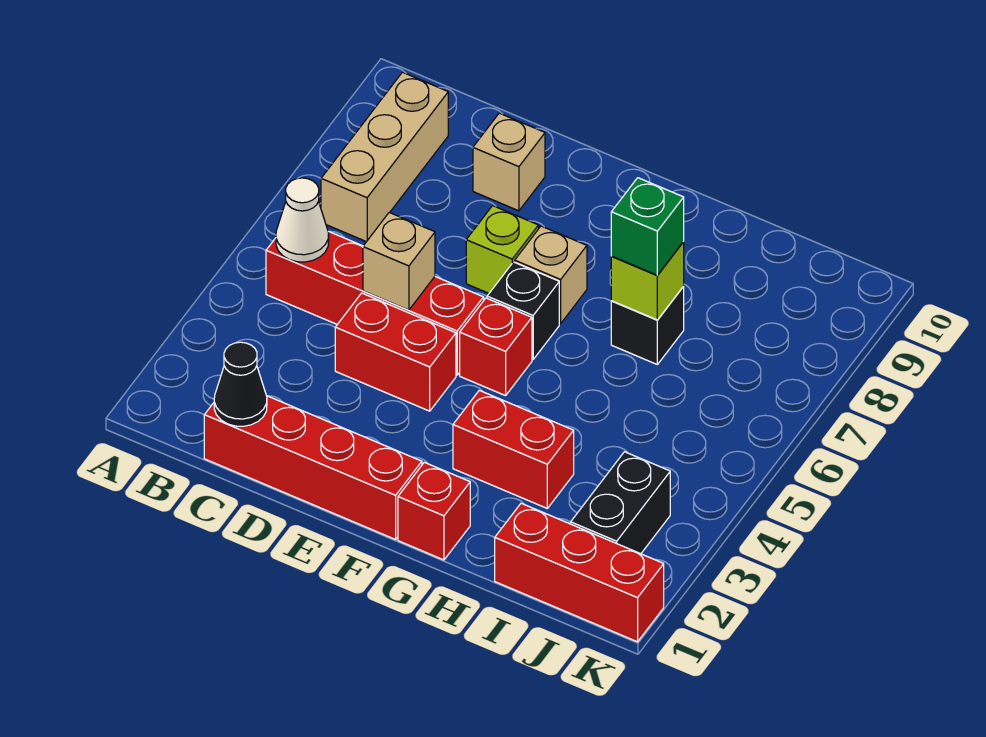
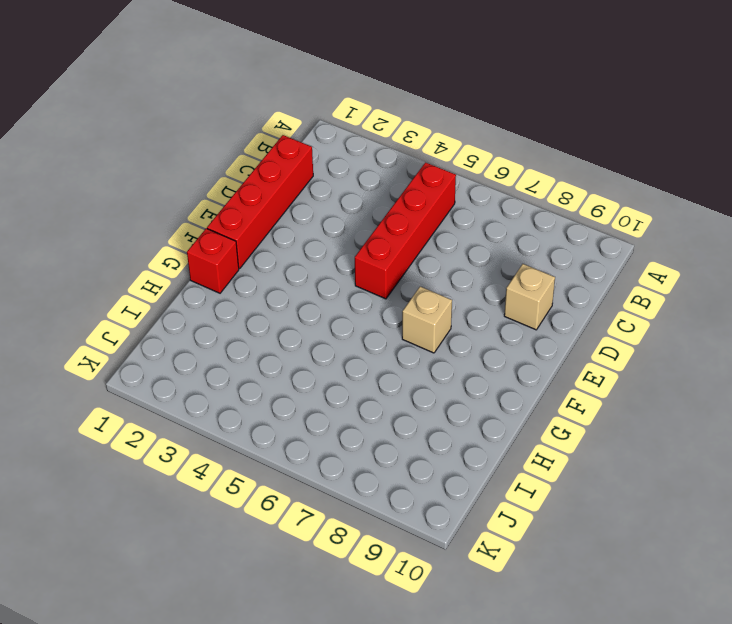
none -> tan brick B7:B9 level 1
none -> red brick D4:E4 level 1
none -> lime brick E7 level 1

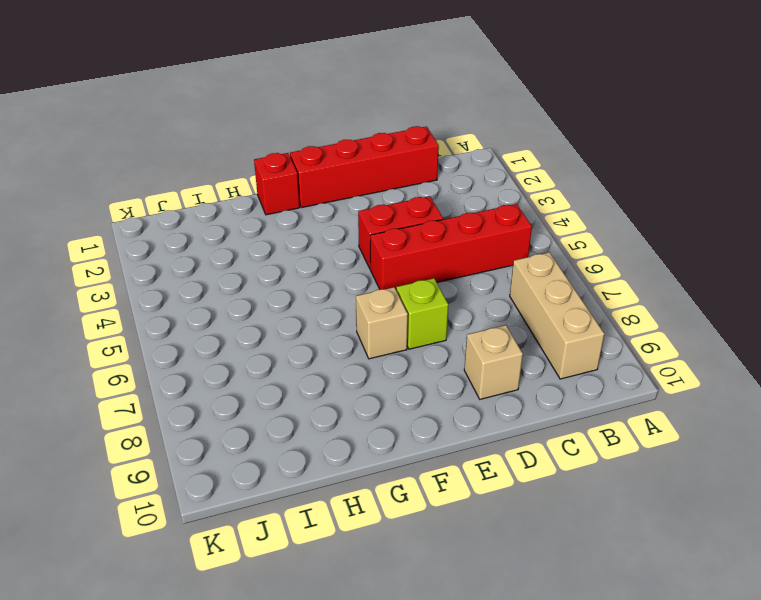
none -> red brick F5 level 1
none -> black brick F6 level 1
none -> red brick G3:H3 level 1

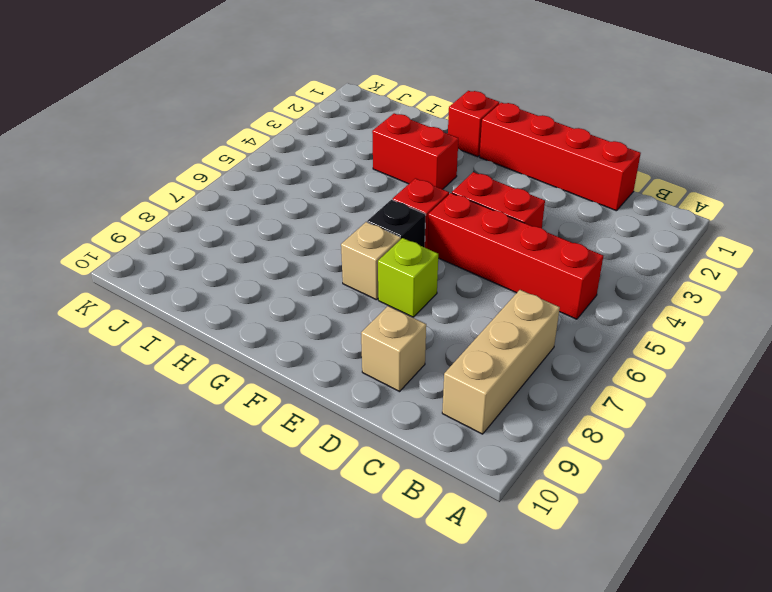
none -> black brick H7 level 1
none -> red brick I1:K1 level 1
none -> black brick J2:J3 level 1

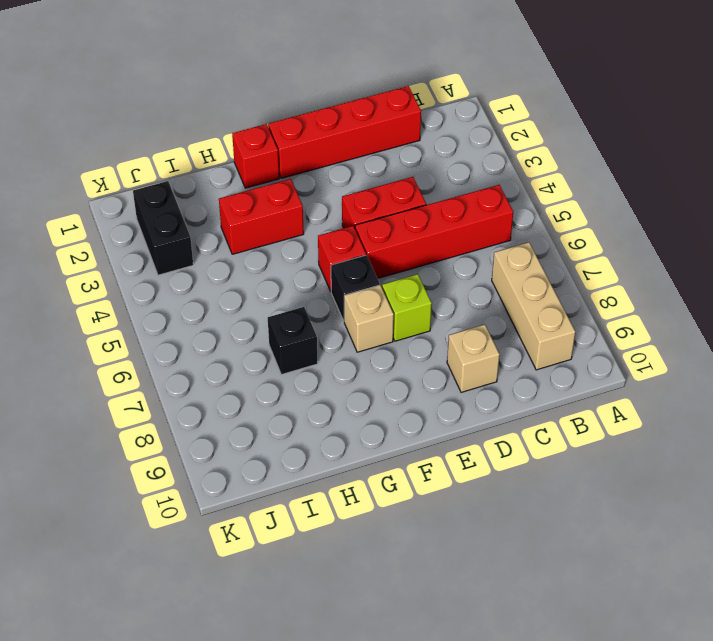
none -> red brick I1:K1 level 1
none -> white cone B5 level 2
none -> black cone C1 level 2

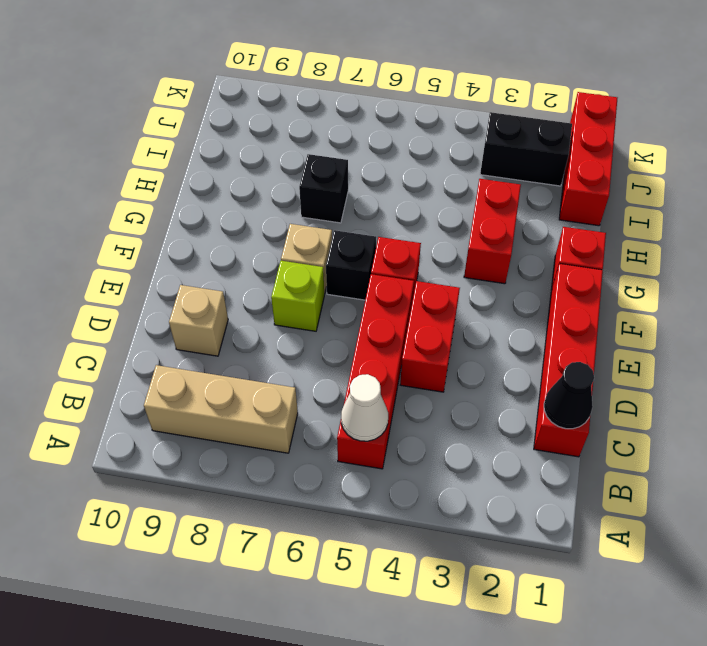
none -> tan brick D5 level 2
none -> lime brick H7 level 2
none -> green brick H7 level 3

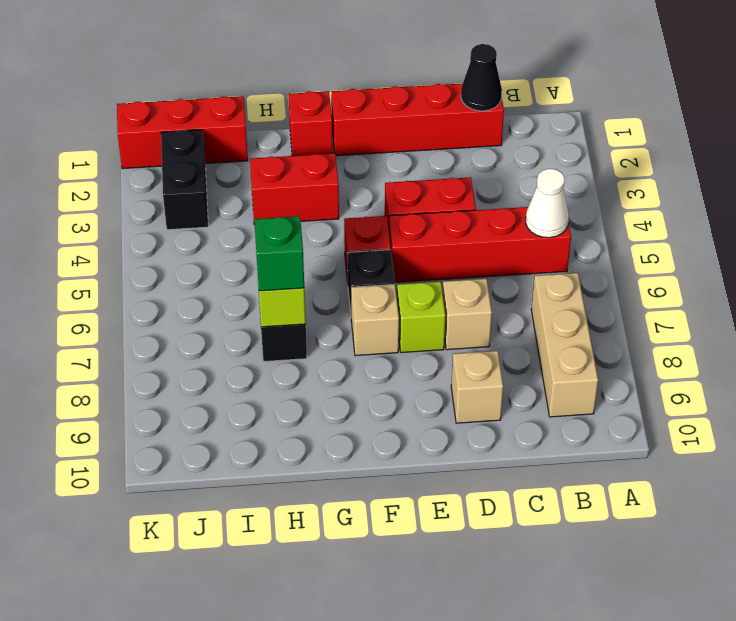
tan brick D7 level 1 -> tan brick D5 level 2

